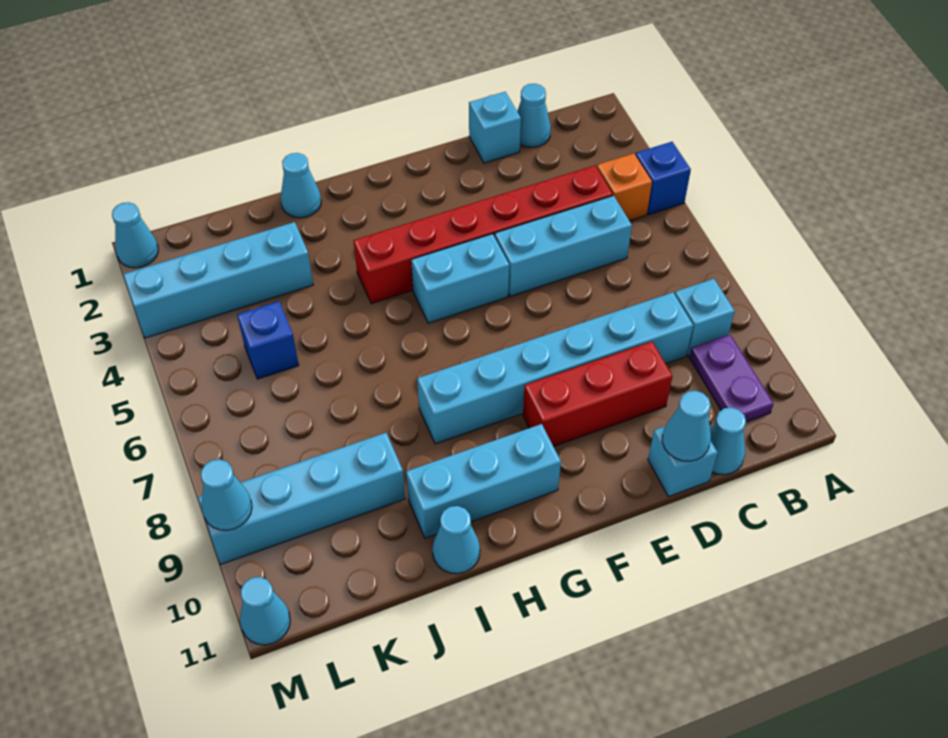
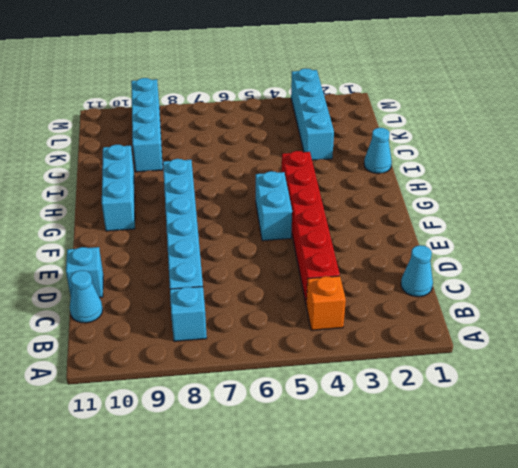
none -> blue brick A4 level 1
none -> purple plate B9:B10 level 1
none -> cyan brick C5:E5 level 1

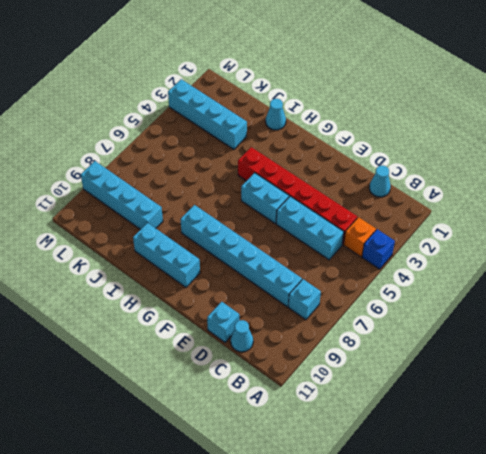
none -> purple plate B9:B10 level 1
none -> cyan brick D1 level 1
none -> red brick D9:F9 level 1

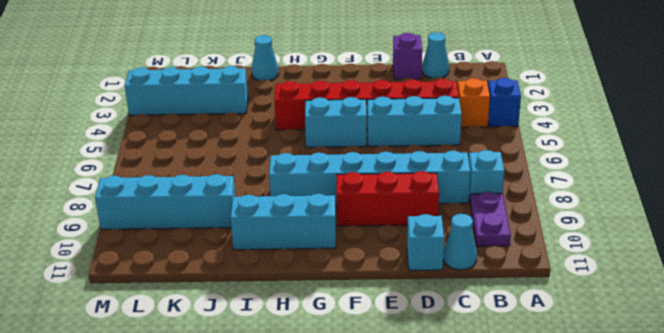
purple brick D1 level 1 -> cyan brick D1 level 1
none -> cyan cone I11 level 1
none -> blue brick K5 level 1
none -> cyan cone M1 level 1

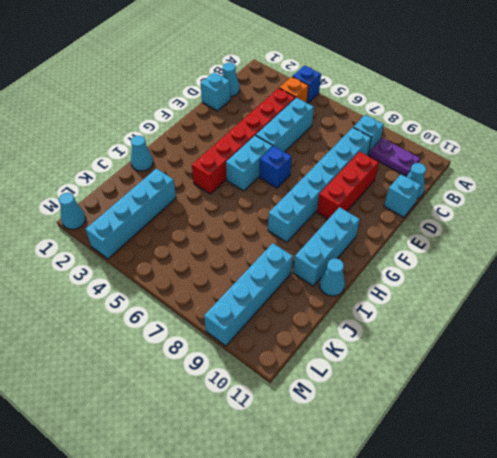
blue brick F6 level 1 -> blue brick K5 level 1
none -> cyan cone M11 level 1
none -> cyan cone D11 level 2
none -> cyan cone M9 level 2

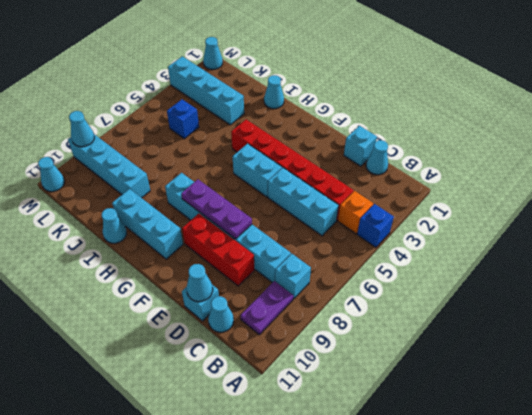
purple plate E8:G8 level 2 -> none

